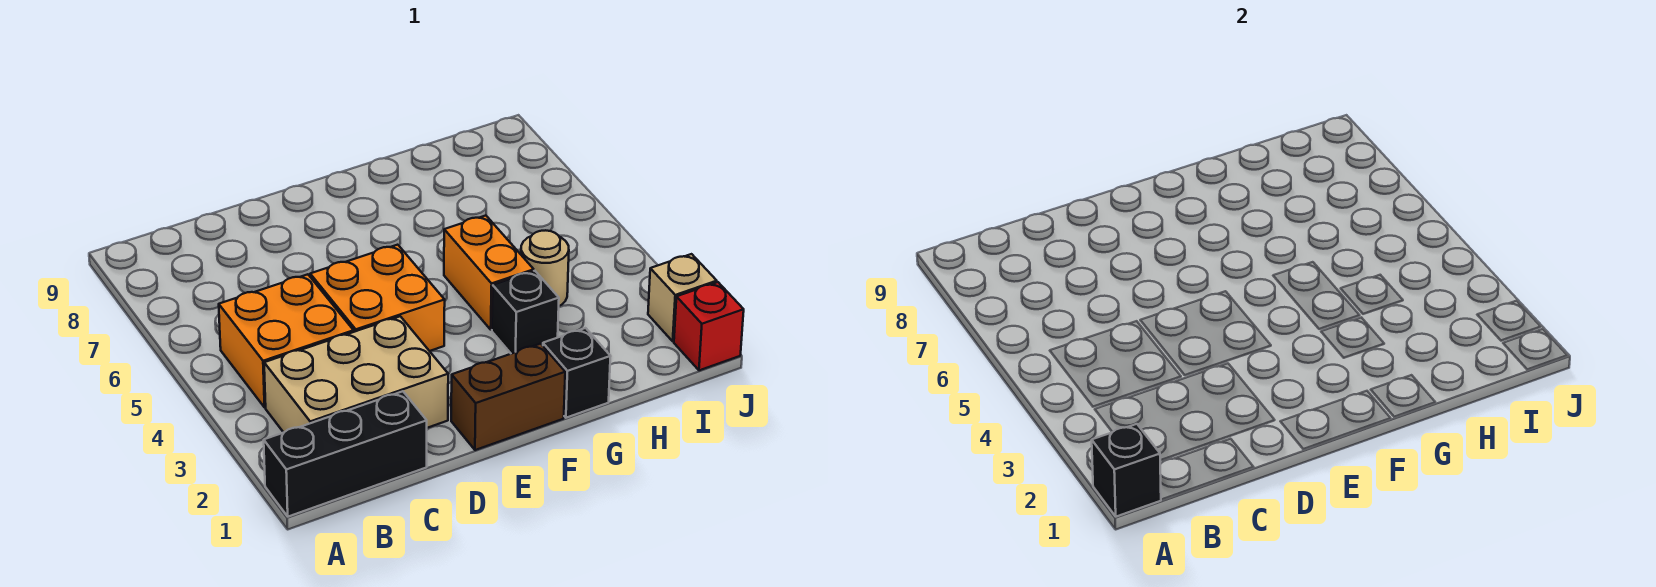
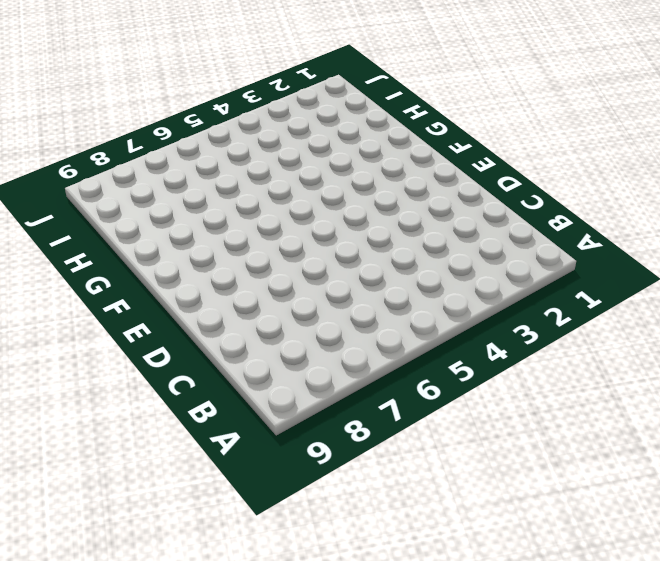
none -> black brick A1:C1 level 1
none -> tan brick B2:D3 level 1
none -> orange brick B4:C5 level 1

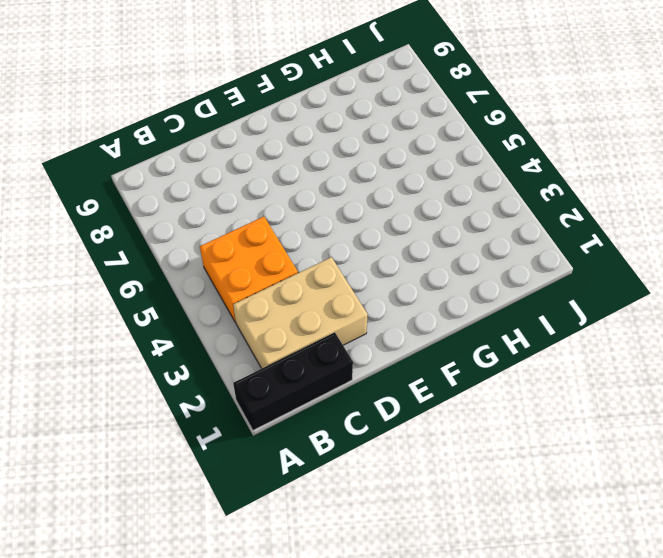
none -> orange brick D4:E5 level 1
none -> brown brick E1:F1 level 1
none -> black brick G1 level 1

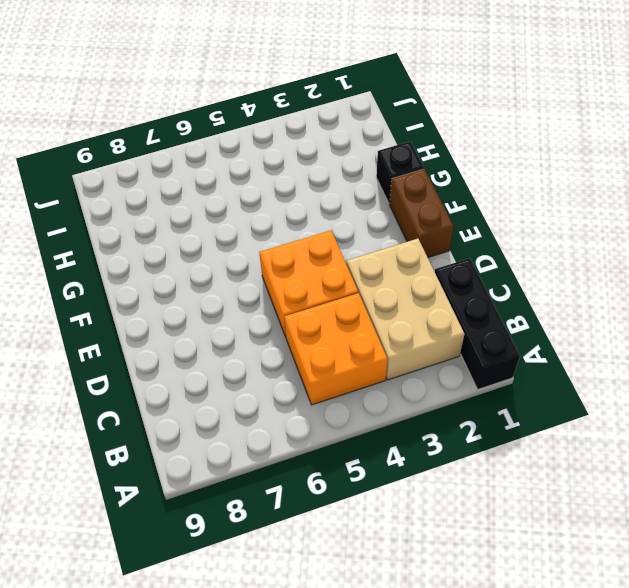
none -> black brick G3 level 1
none -> orange brick G4:G5 level 1
none -> tan round brick H4 level 1

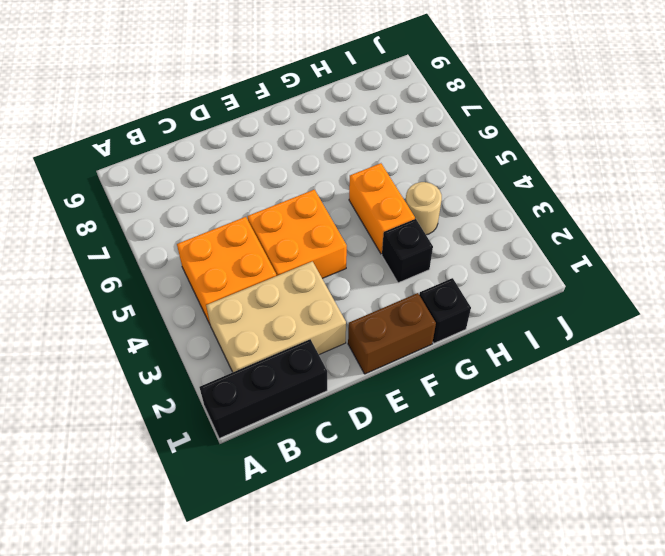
none -> red brick J1 level 1
none -> tan brick J2 level 1
none -> black brick A1 level 2

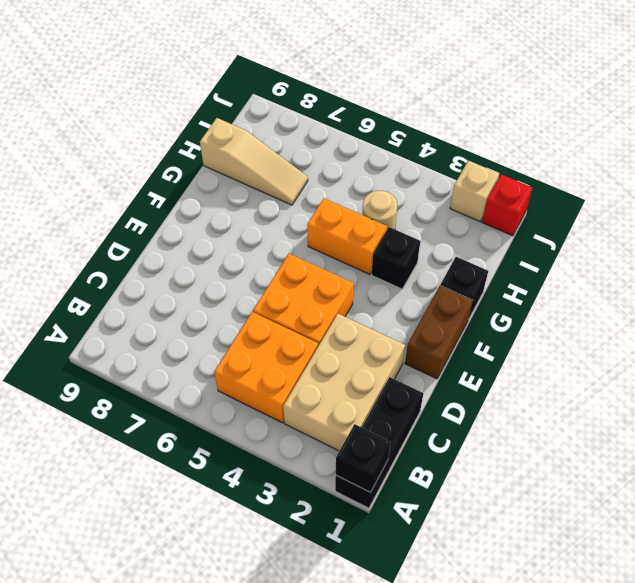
tan slope H7:H9 level 1 top 9 -> none

